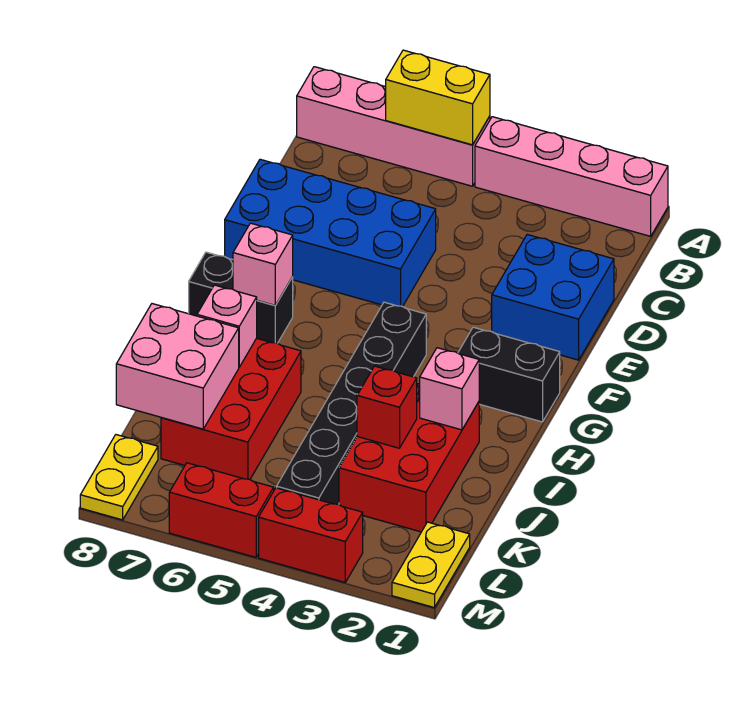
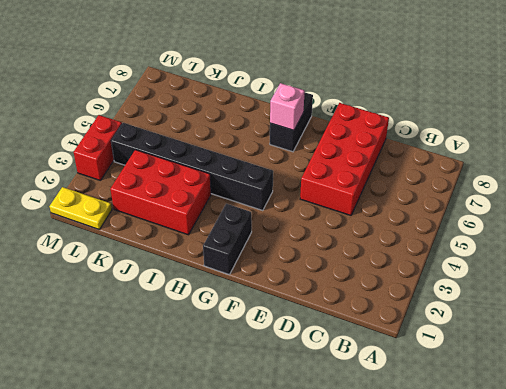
red brick D5:E8 level 1 -> blue brick D5:E8 level 1
none -> pink brick A1:A4 level 1
none -> pink brick A5:A8 level 1
none -> blue brick D1:E2 level 1

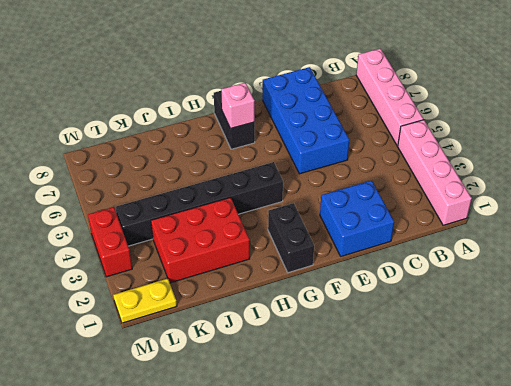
none -> red brick I6:K7 level 1
none -> yellow plate L8:M8 level 1
none -> red brick M5:M6 level 1

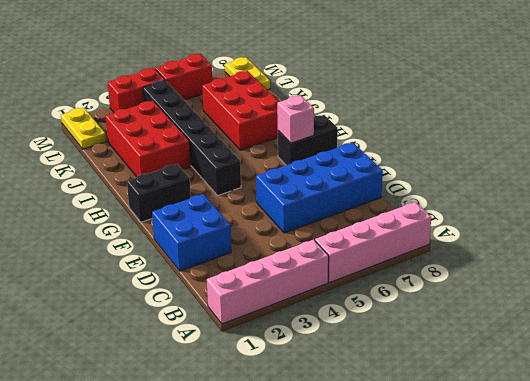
none -> yellow brick A5:A6 level 2
none -> pink brick I2 level 2
none -> pink brick I7 level 2

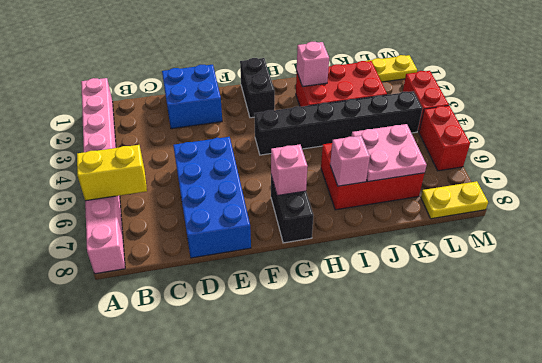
yellow brick A6:B6 level 2 -> yellow brick A5:A6 level 2
pink plate J6:K7 level 2 -> pink brick J7:K8 level 2
none -> red brick J3 level 2

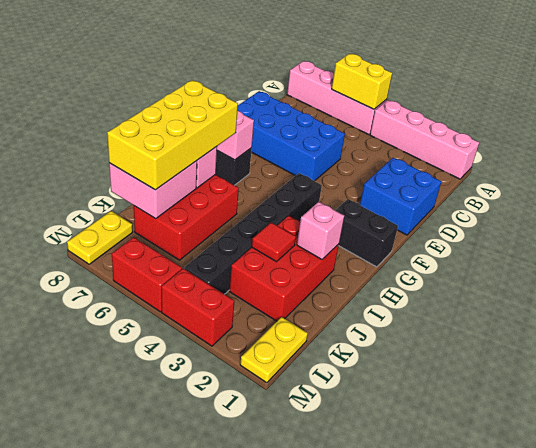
yellow brick H7:K8 level 3 -> none
red tile J3 level 2 -> red brick J3 level 2

